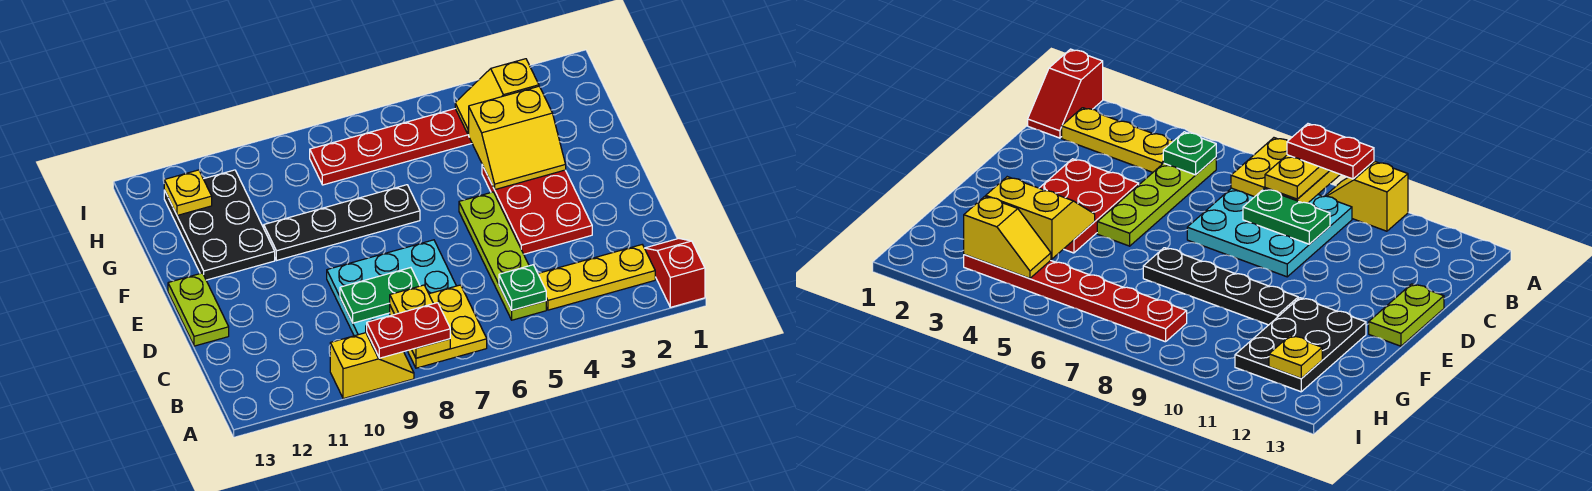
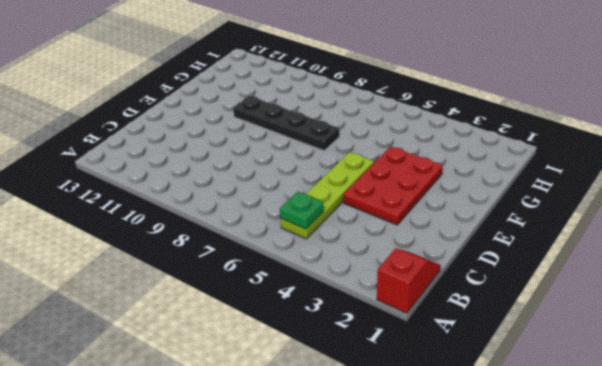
none -> yellow slope A9:A10 level 1 top 10
none -> yellow plate B2:B4 level 1
none -> cyan plate B7:D9 level 1

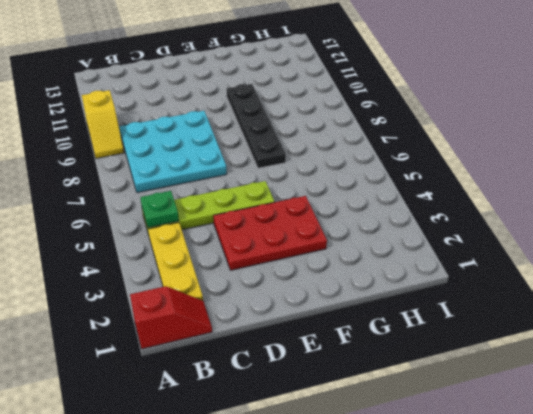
none -> lime plate D13:E13 level 1
none -> black plate F11:H12 level 1
none -> red plate H3:H8 level 1

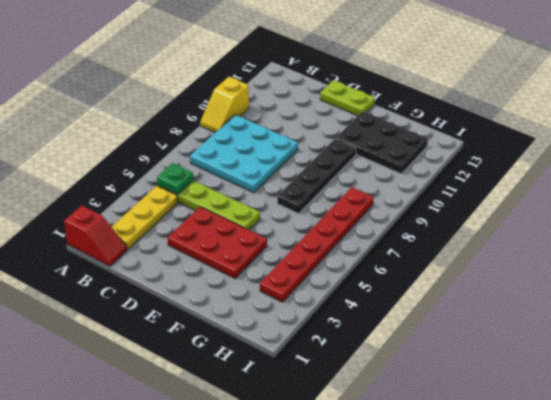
none -> yellow plate A7:B8 level 2
none -> green plate C8:C9 level 2
none -> yellow slope F3:G4 level 2 top G

